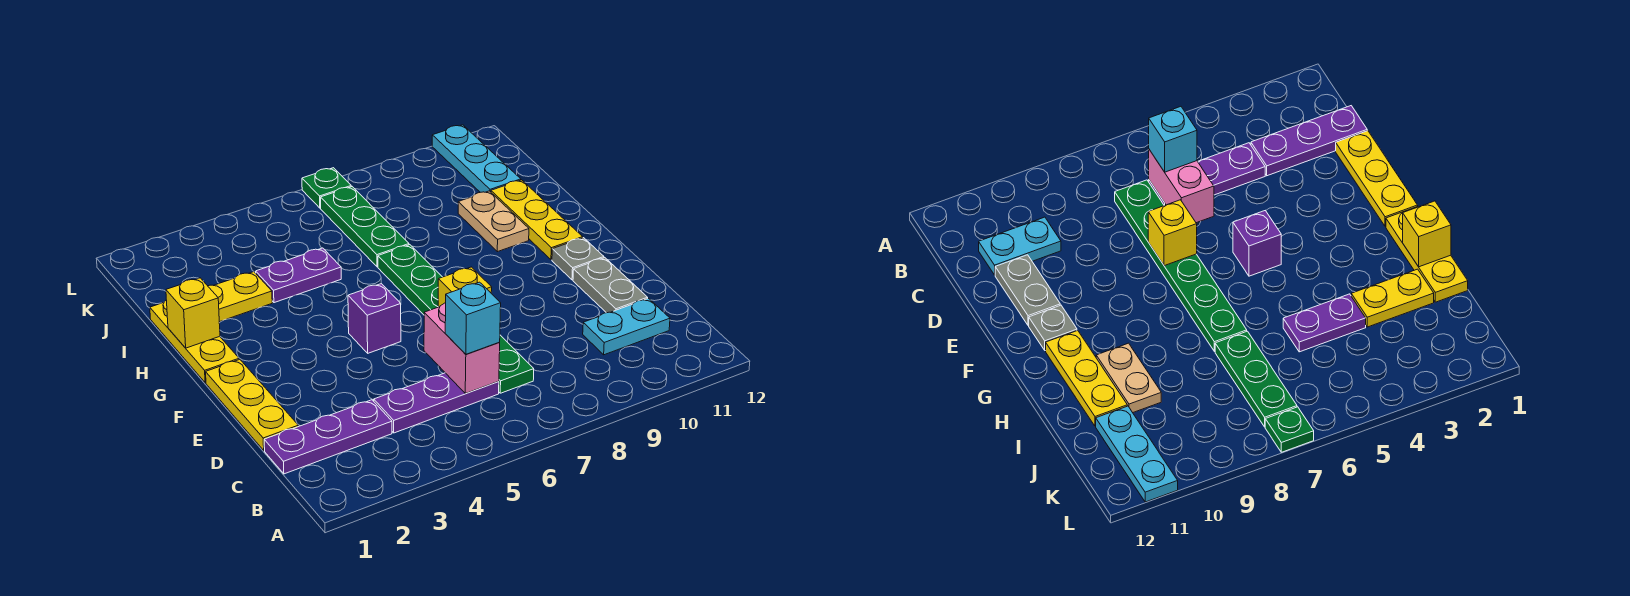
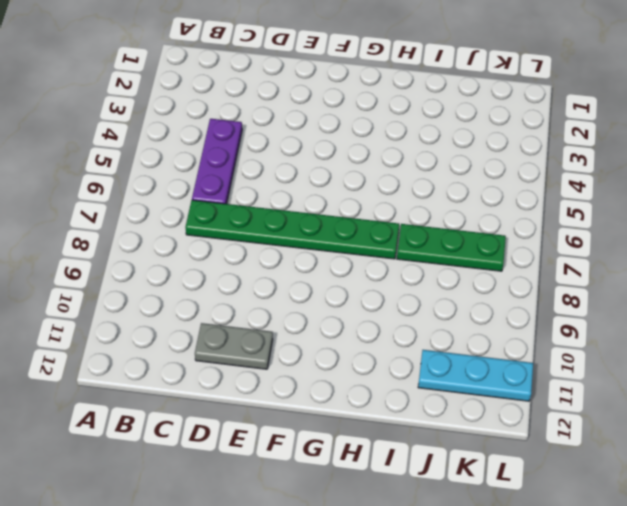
none -> purple plate C1:C3 level 1
none -> cyan plate C10:C11 level 1
none -> yellow plate D1:F1 level 1

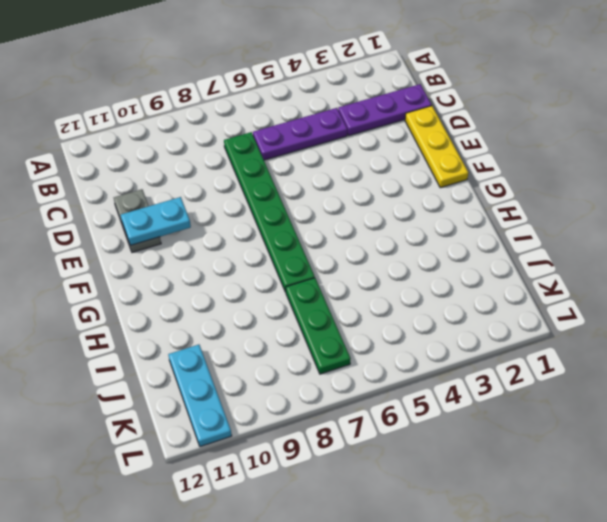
cyan plate E10:E11 level 2 -> cyan plate C10:C11 level 1
none -> purple brick F5 level 1
none -> grey plate F11 level 1
none -> yellow plate G1:I1 level 1

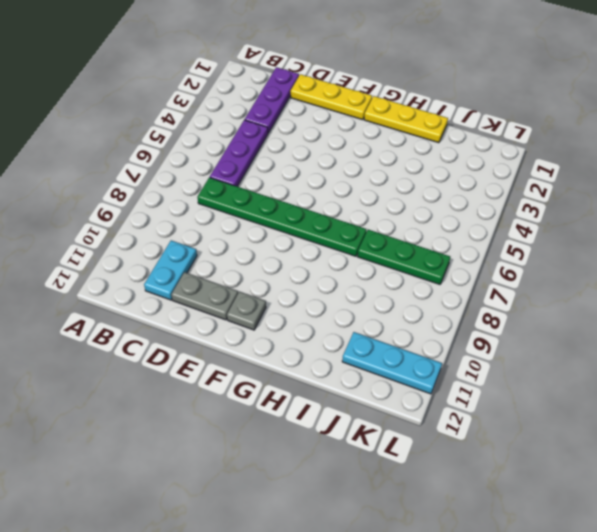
none -> purple brick F5 level 1
none -> yellow plate G11:I11 level 1
none -> tan plate H10:I10 level 1

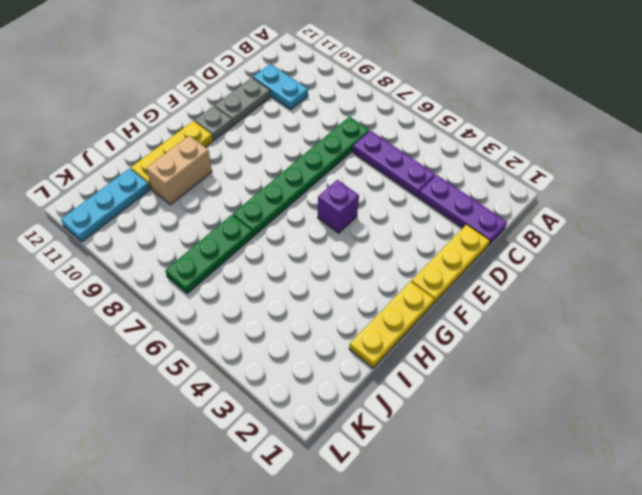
tan brick H10:I10 level 1 -> tan plate H10:I10 level 1
none -> yellow plate I2:I3 level 1
none -> purple plate I4:I5 level 1
none -> green plate L7 level 1

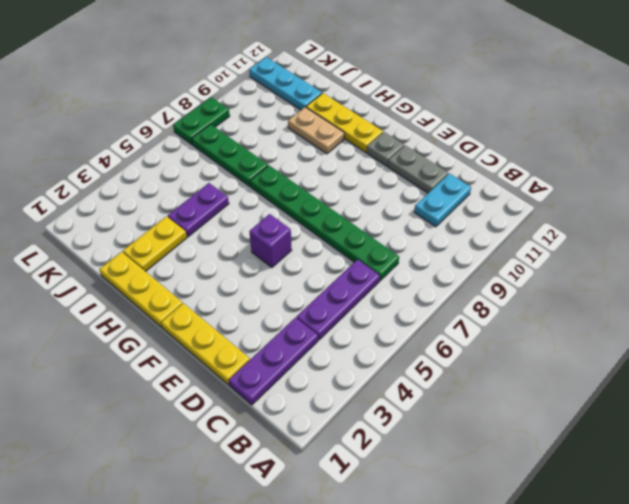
green plate L7:L8 level 1 -> green plate L7 level 1
none -> pink brick C6:D6 level 2
none -> yellow brick E7 level 2
none -> yellow brick H1 level 2

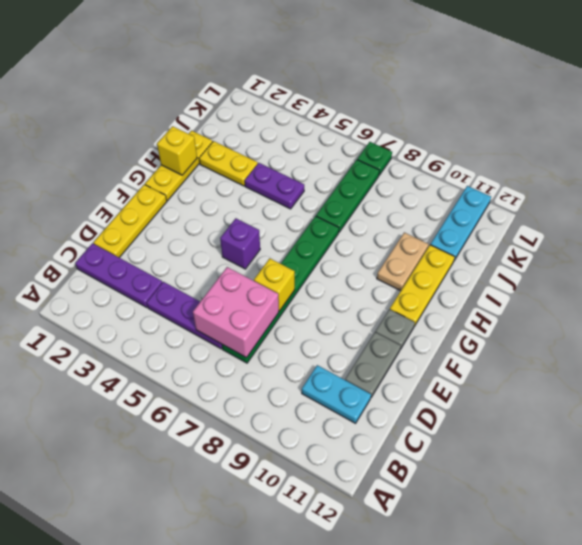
pink brick C6:D7 level 2 -> pink brick C6:D6 level 2
none -> cyan brick C6 level 3

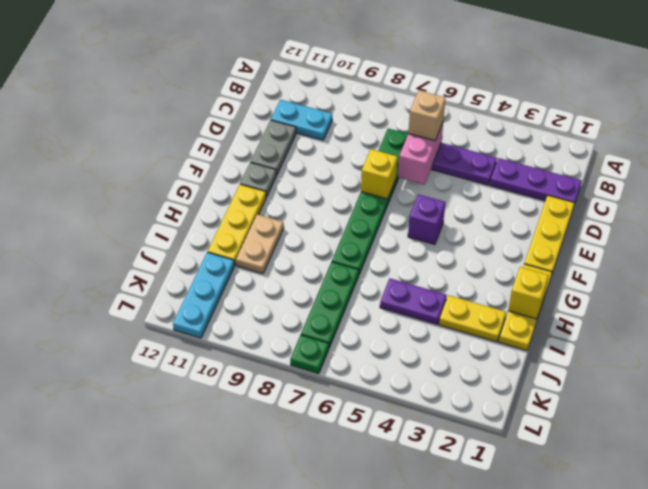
tan brick C6 level 3 -> cyan brick C6 level 3

